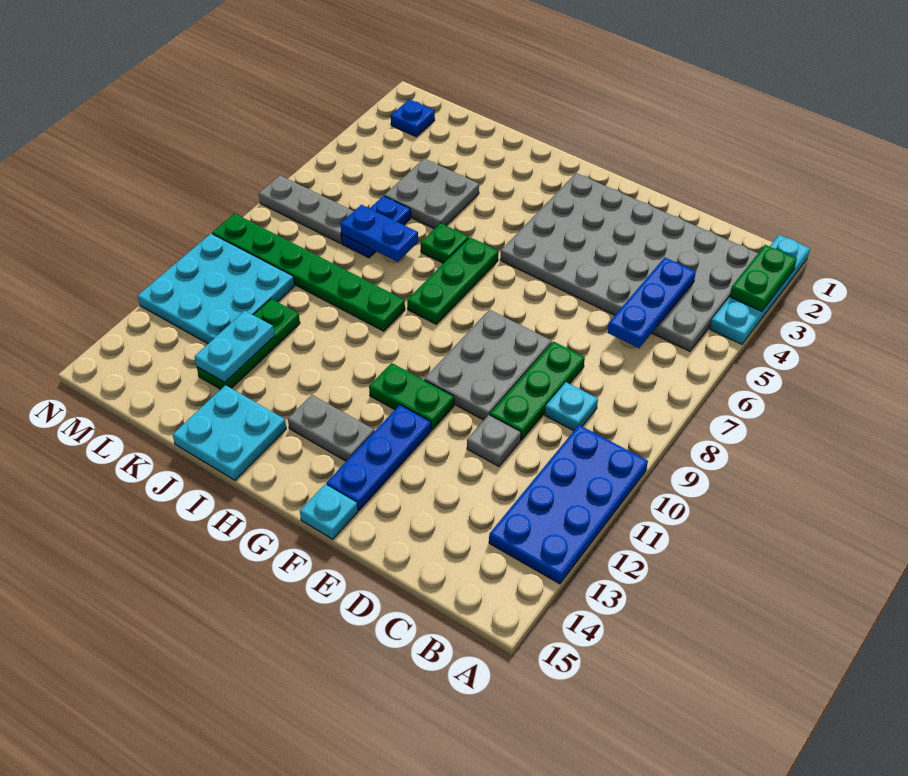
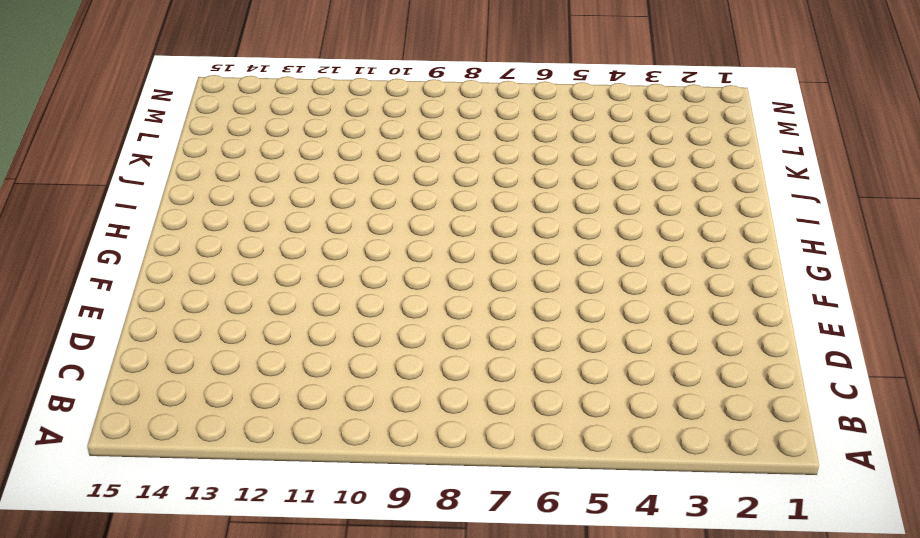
none -> cyan plate A1:A4 level 1
none -> blue plate A10:B13 level 1
none -> grey plate B2:G5 level 1

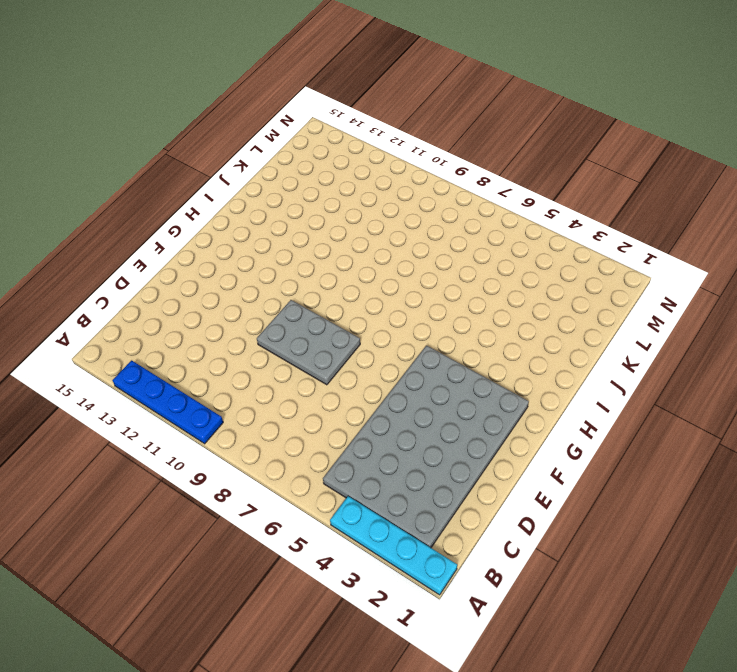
blue plate A10:A13 level 1 -> blue plate A10:B13 level 1
none -> cyan plate C9 level 1
none -> green plate D8:D10 level 1
none -> grey plate D11 level 1

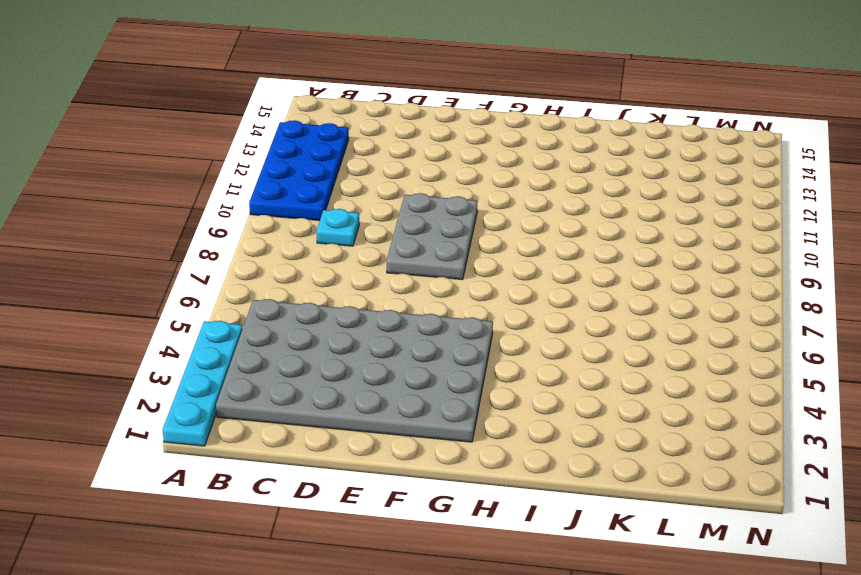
none -> green plate D8:D10 level 1
none -> grey plate D11 level 1
none -> green plate F11:G11 level 1

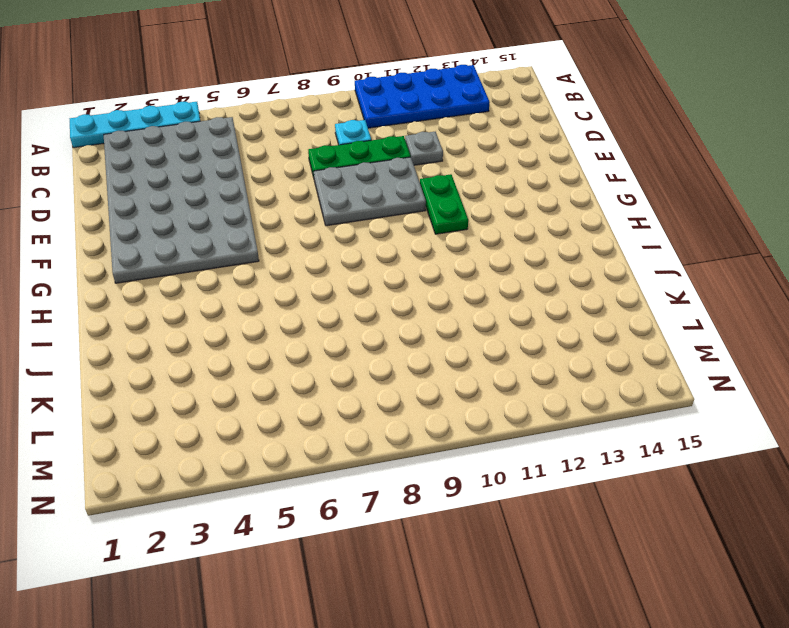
none -> blue plate F12:F14 level 1
none -> cyan plate F15 level 1
none -> grey plate G13:H13 level 1

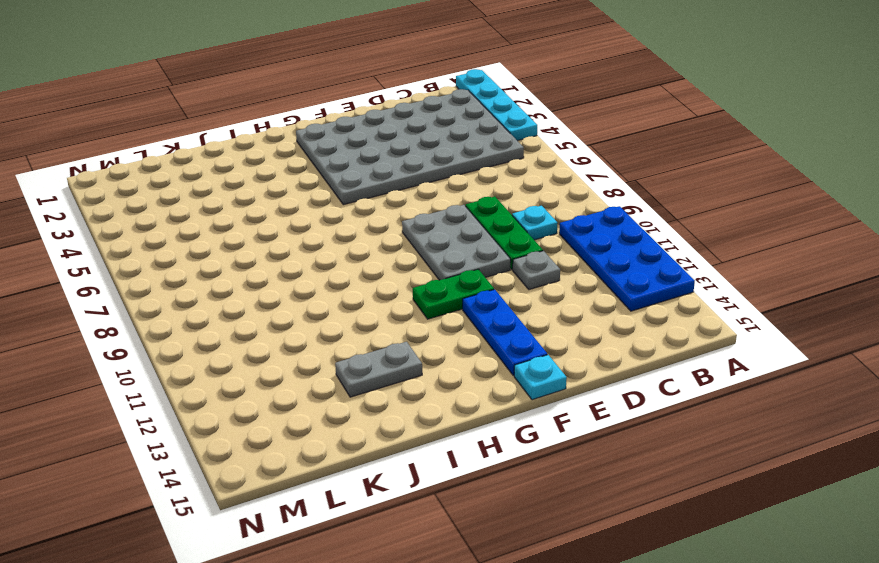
grey plate I13:J13 level 1 -> grey plate G13:H13 level 1
none -> green plate H6:H8 level 1
none -> green plate I6 level 1
none -> green plate I9:N9 level 1

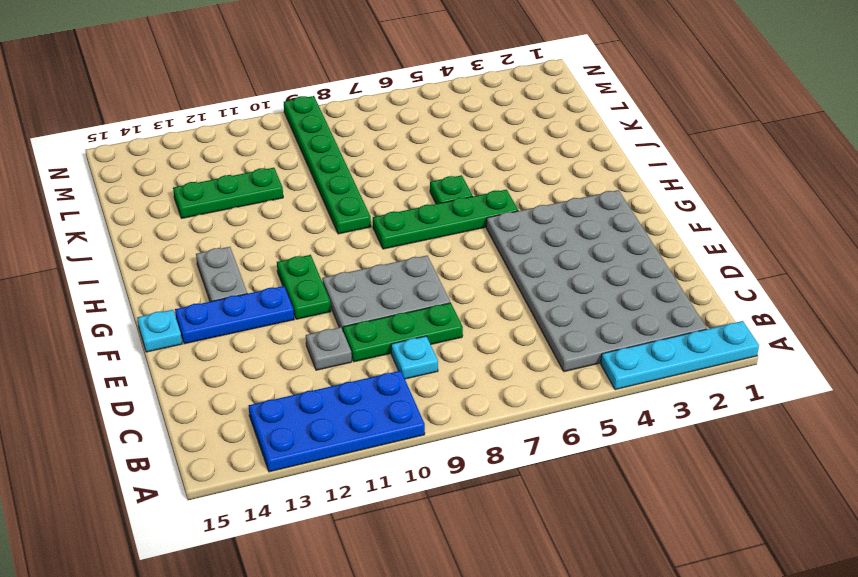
green plate H5:H8 level 1 -> green plate H6:H8 level 1
none -> cyan plate I14:J15 level 1
none -> grey plate J4:K5 level 1
none -> blue plate K6:K7 level 1

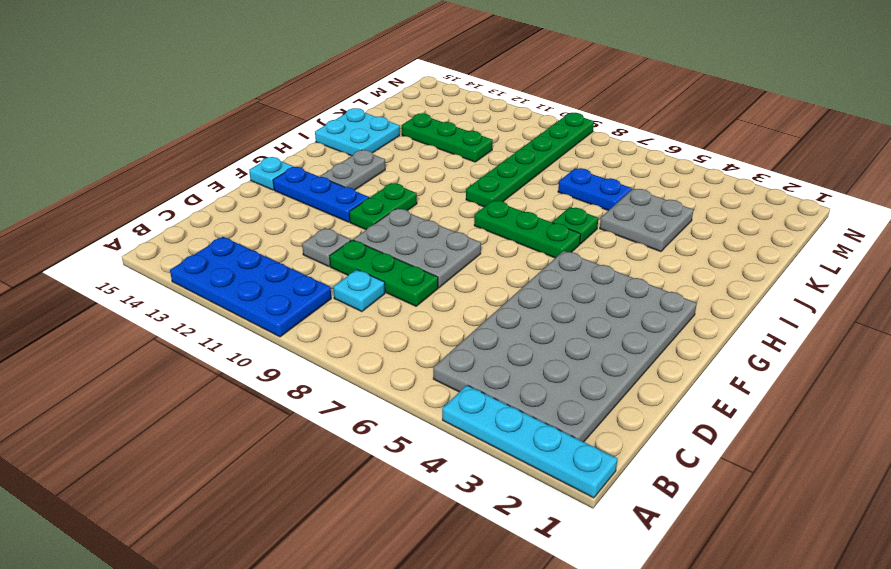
none -> grey plate L7:N7 level 1
none -> cyan plate L10:N12 level 1
none -> blue plate M2 level 1

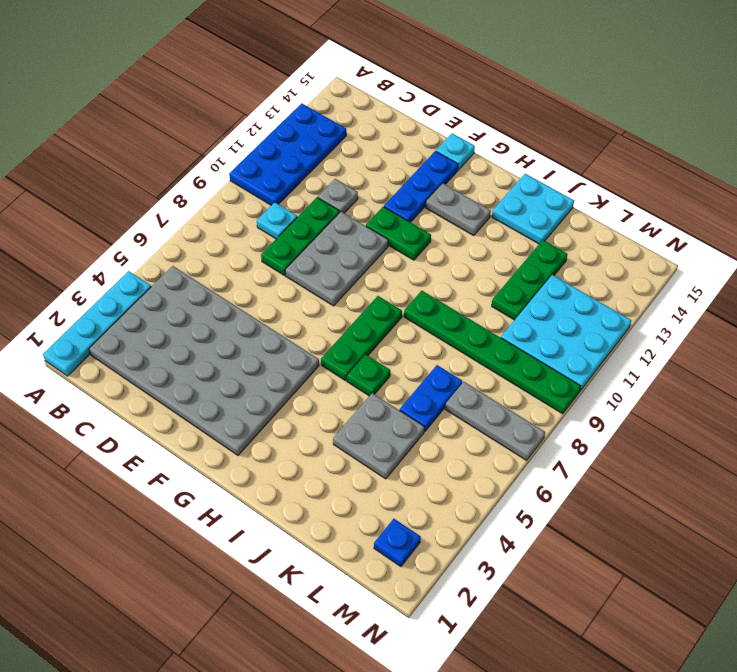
none -> green plate A2:A3 level 2
none -> blue plate C4:C6 level 2
none -> blue plate J7:K7 level 2

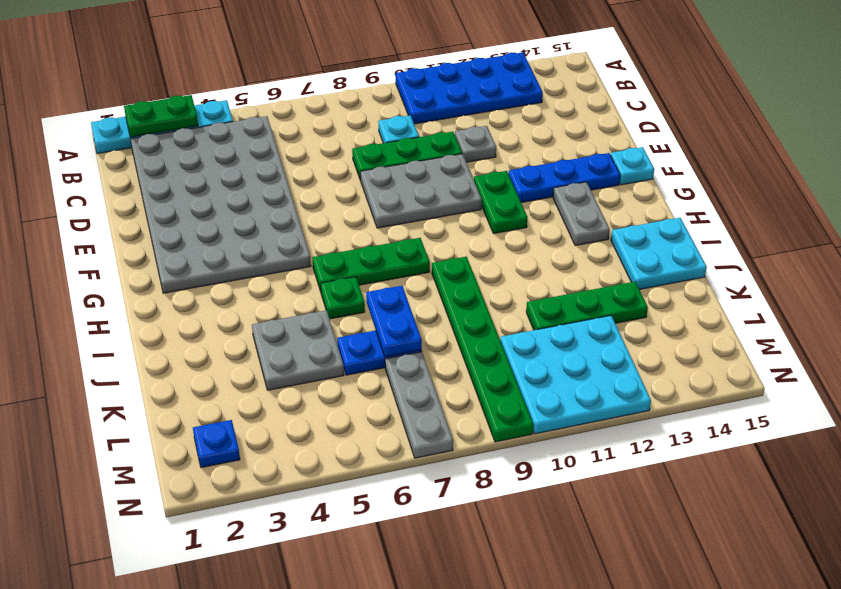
none -> blue plate C4:C6 level 2
none -> cyan plate K12:K13 level 2

